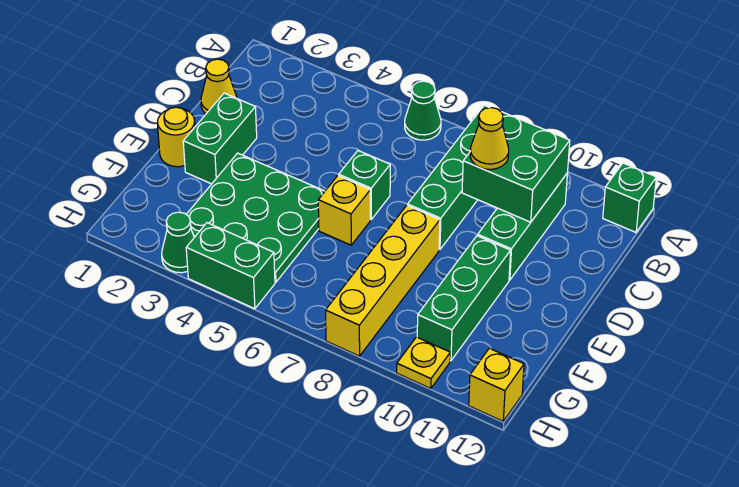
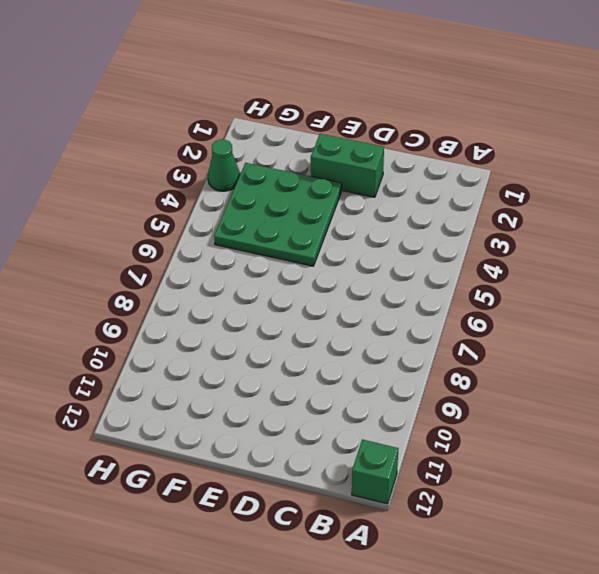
none -> green cone A6 level 1
none -> green brick A8:D8 level 1
none -> green brick B10:D10 level 1

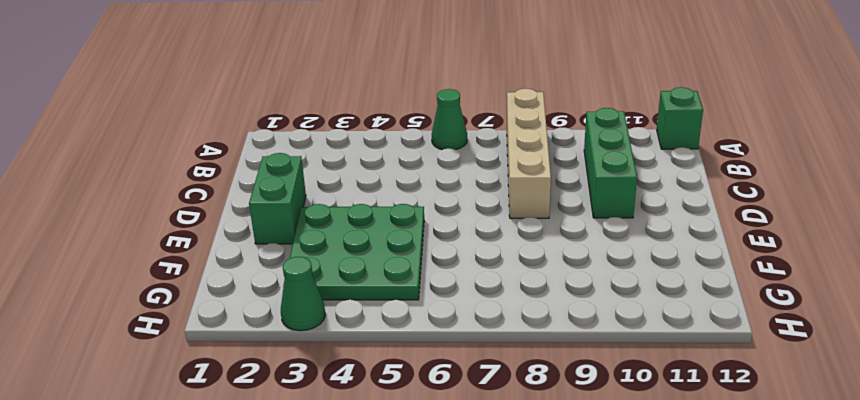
tan brick A8:D8 level 1 -> green brick A8:D8 level 1
none -> yellow cone C1 level 1
none -> green brick D6 level 1
none -> yellow round brick E1 level 1

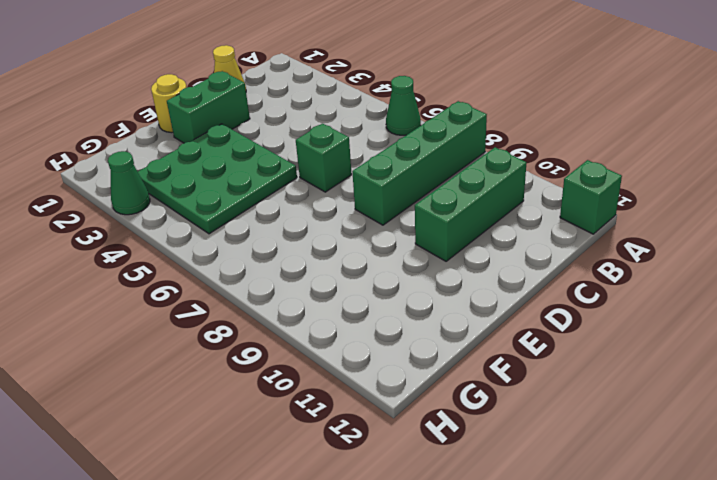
none -> yellow brick E6 level 1
none -> yellow brick E8:H8 level 1
none -> green brick E10:G10 level 1

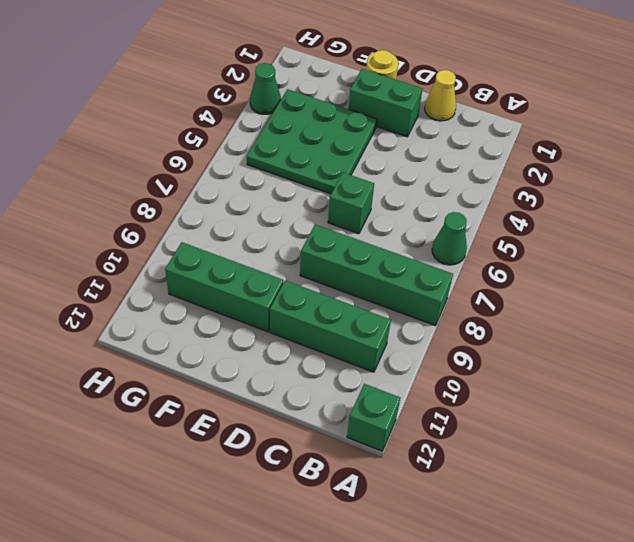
none -> yellow brick E6 level 1
none -> yellow brick E8:H8 level 1
none -> green brick H4:H5 level 1

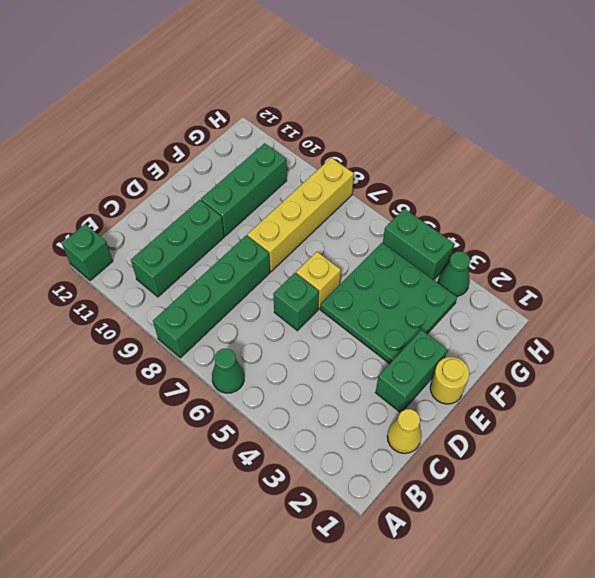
none -> yellow plate H10 level 1
none -> yellow brick H12 level 1
none -> green brick B9:C10 level 2

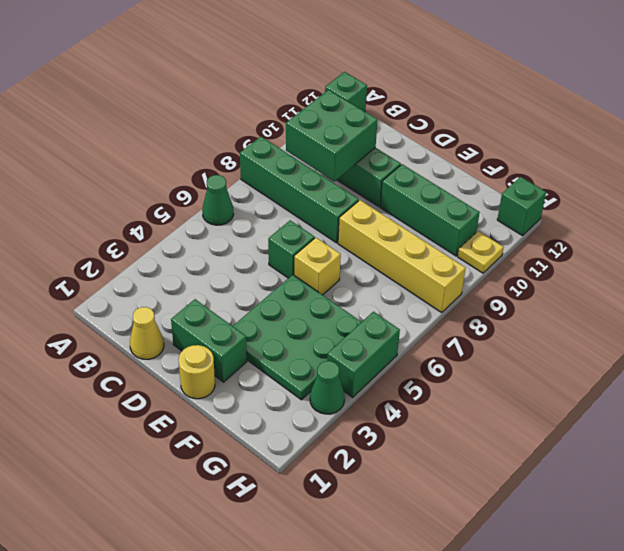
green brick H12 level 1 -> yellow brick H12 level 1
none -> yellow cone C9 level 3

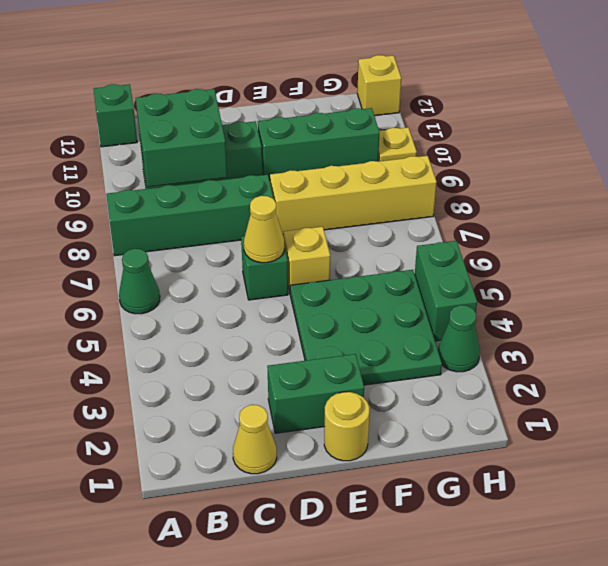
yellow cone D6 level 2 -> yellow cone C9 level 3

